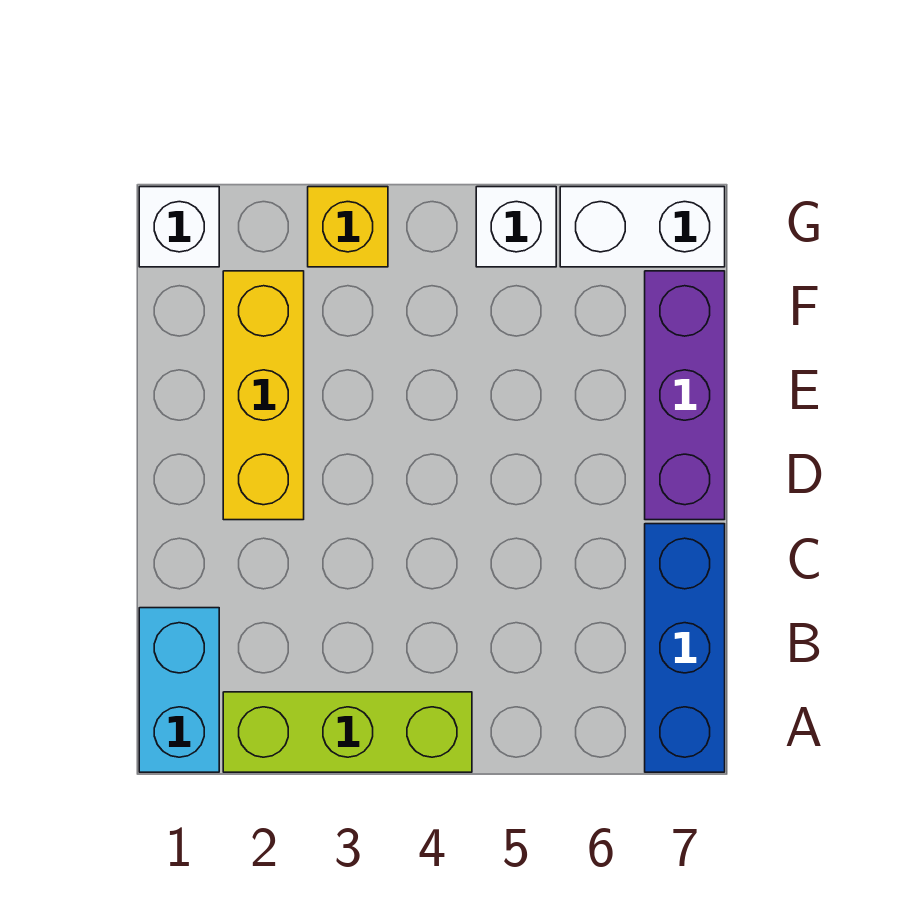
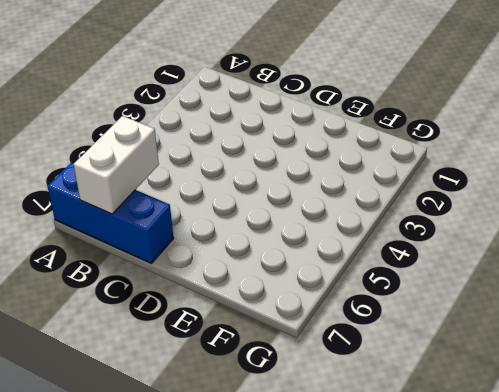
white brick B6:B7 level 2 -> white brick G6:G7 level 1
none -> cyan brick A1:B1 level 1
none -> lime brick A2:A4 level 1

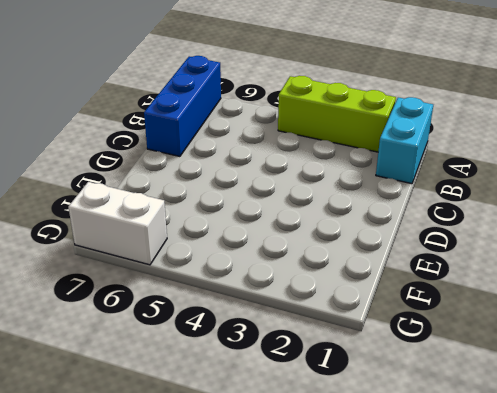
none -> yellow brick D2:F2 level 1
none -> purple brick D7:F7 level 1

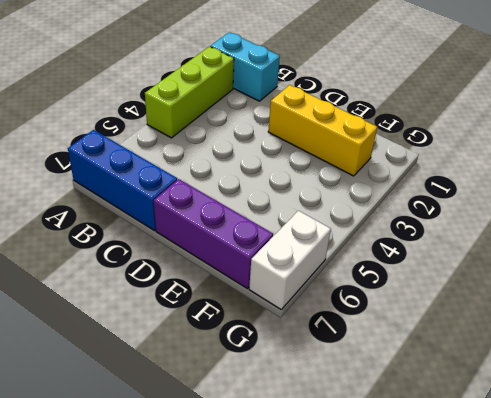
none -> white brick G1 level 1
none -> yellow brick G3 level 1

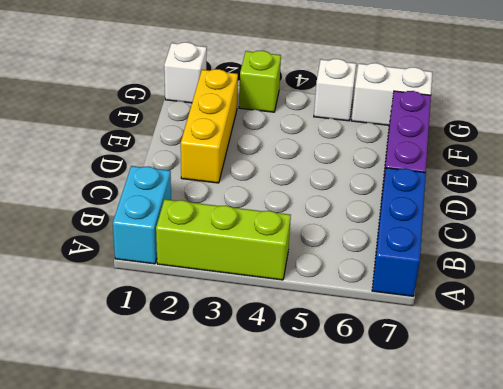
lime brick G3 level 1 -> yellow brick G3 level 1

